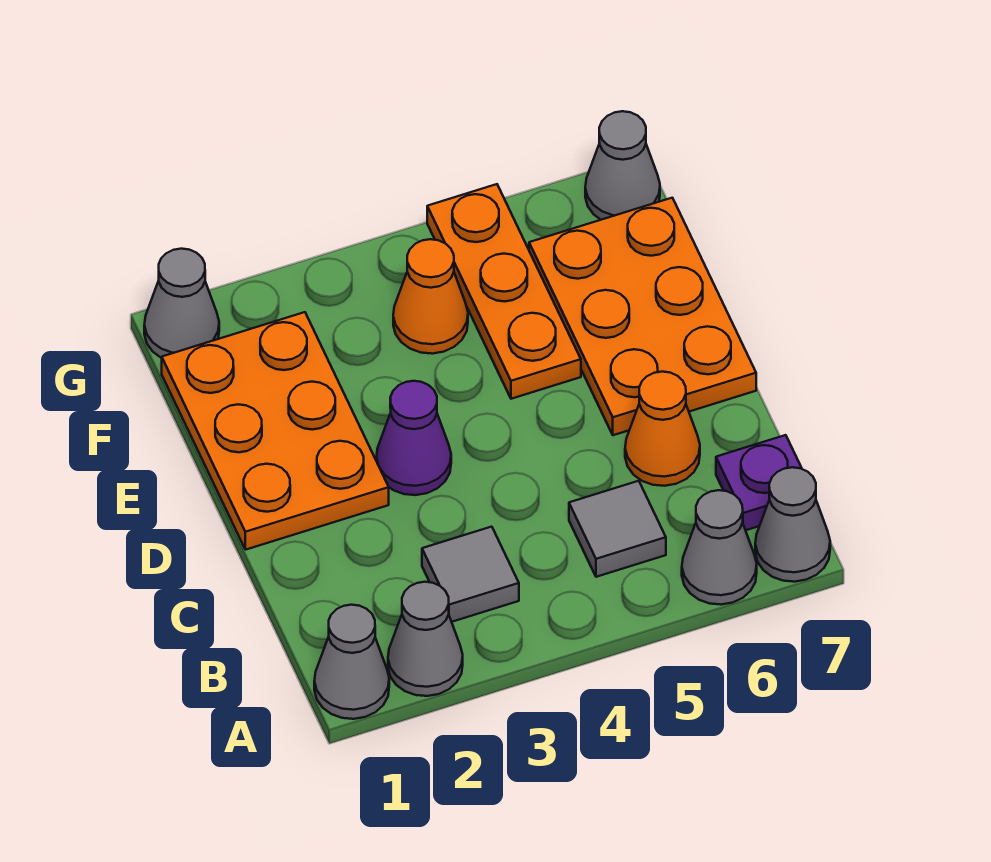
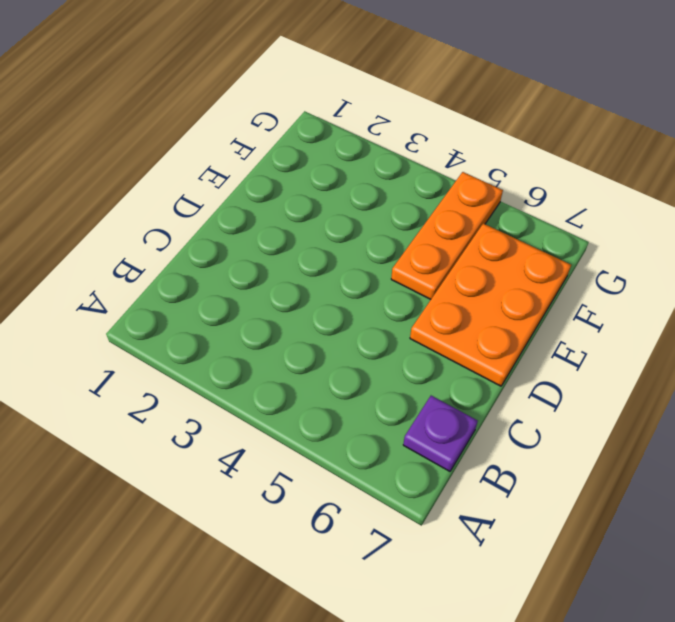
none -> grey cone A1 level 1
none -> grey cone A2 level 1
none -> grey cone A6 level 1

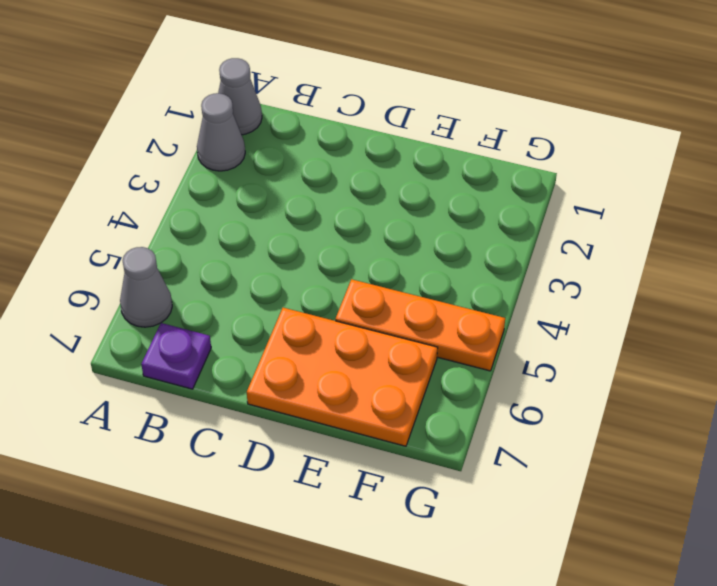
none -> grey cone A7 level 1
none -> grey tile B3 level 1
none -> grey tile B5 level 1

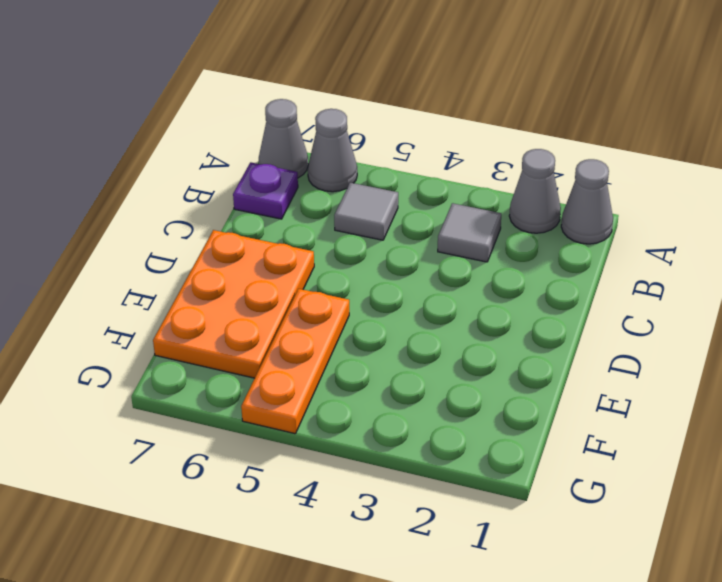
none -> orange cone C6 level 1
none -> orange plate D1:F2 level 1
none -> purple cone D3 level 1

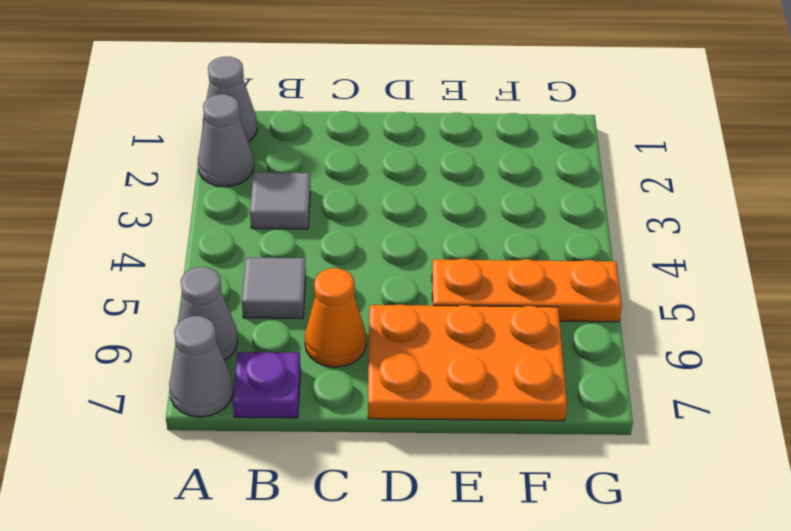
none -> orange plate D1:F2 level 1
none -> purple cone D3 level 1
none -> orange cone F4 level 1

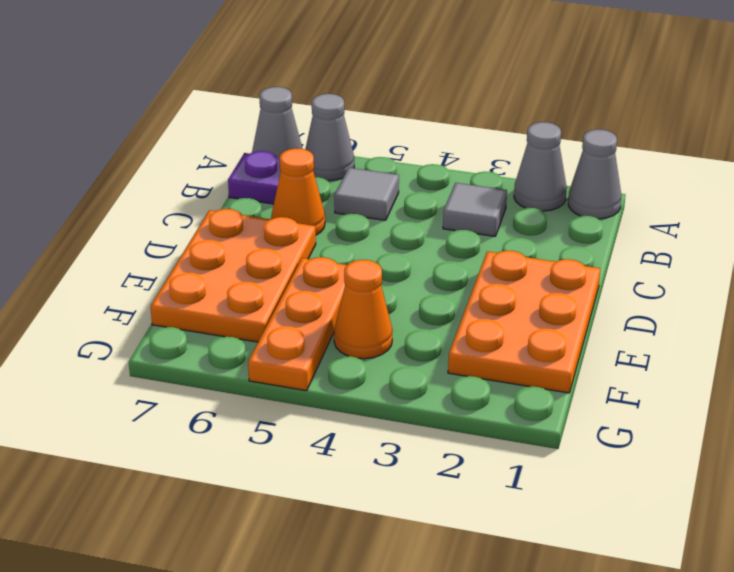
none -> purple cone D3 level 1
none -> grey cone G1 level 1
none -> grey cone G7 level 1

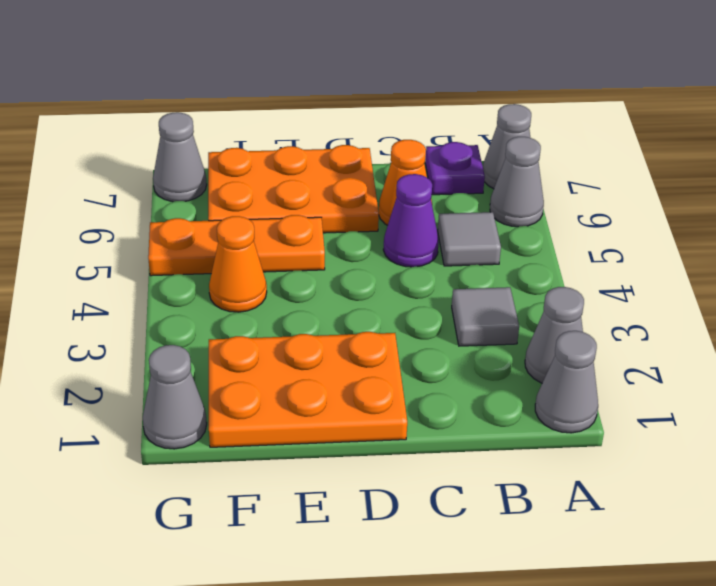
purple cone C5 level 1 -> purple cone D3 level 1

